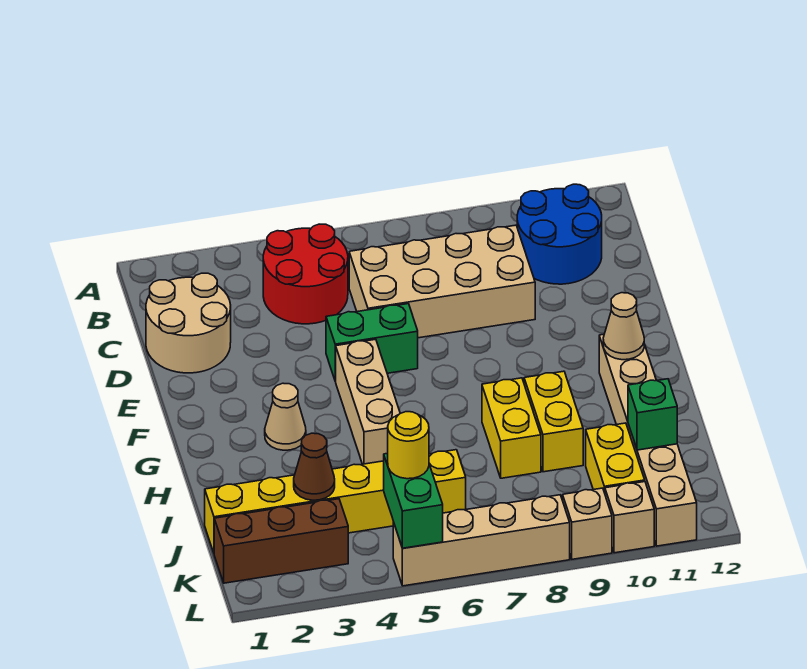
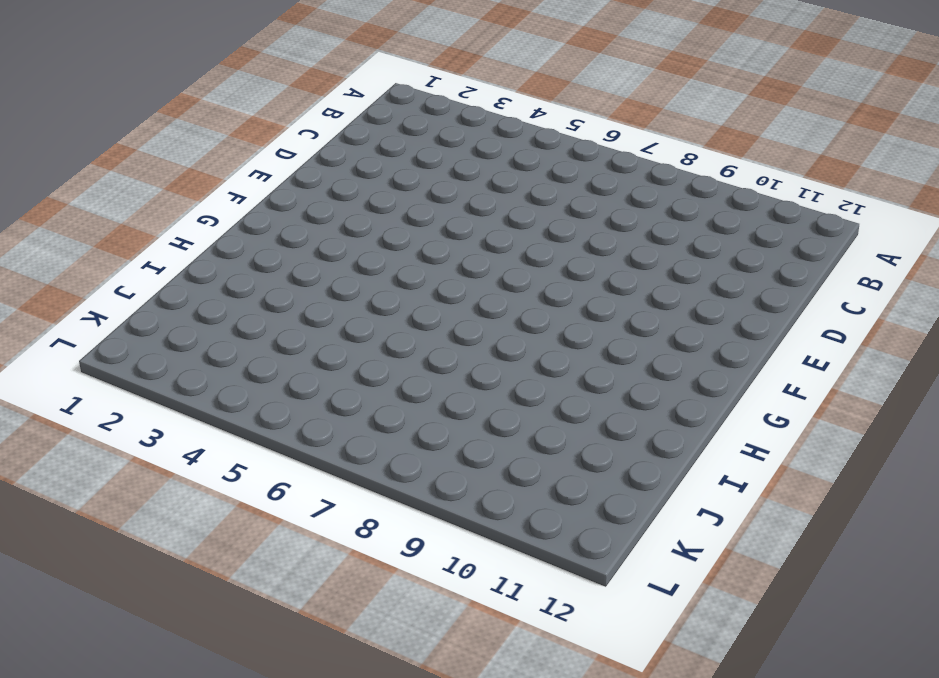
none -> red round brick B4:C5 level 1
none -> blue round brick B10:C11 level 1
none -> tan round brick C1:D2 level 1

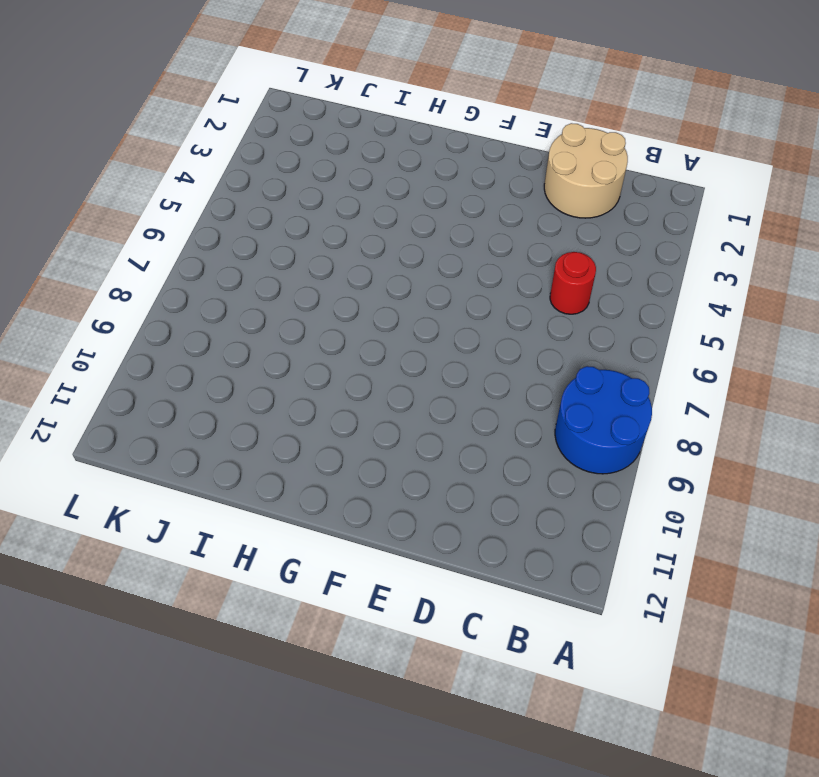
blue round brick A8:B9 level 1 -> blue round brick B10:C11 level 1
red round brick C5 level 1 -> red round brick B4:C5 level 1
none -> tan brick C6:D9 level 1
none -> green brick E5:E6 level 1
none -> tan brick F5:H5 level 1

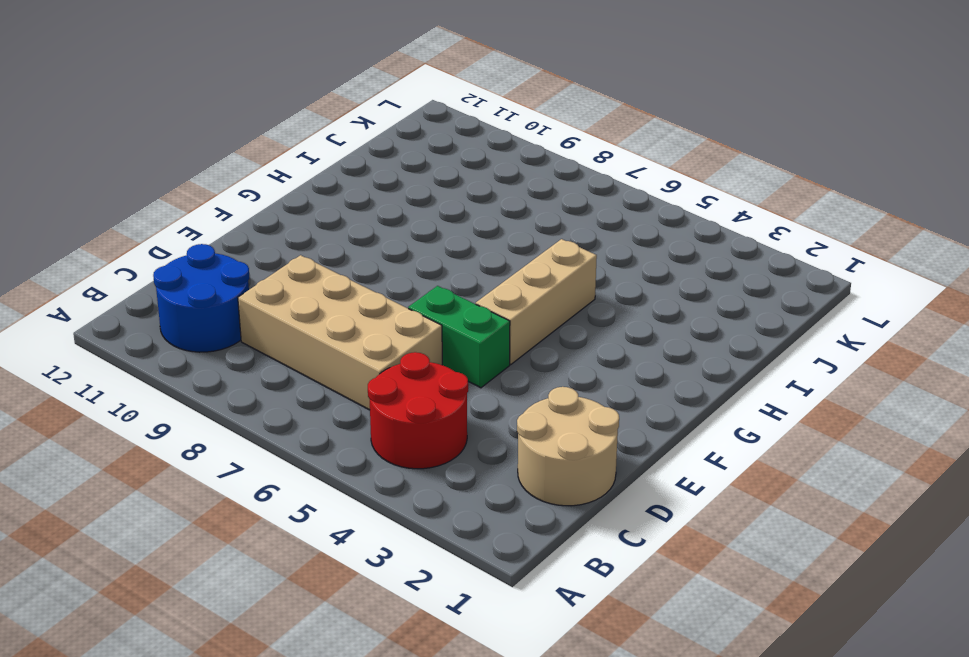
none -> tan cone G3 level 1
none -> tan brick G11:L11 level 1
none -> yellow brick H8:I8 level 1

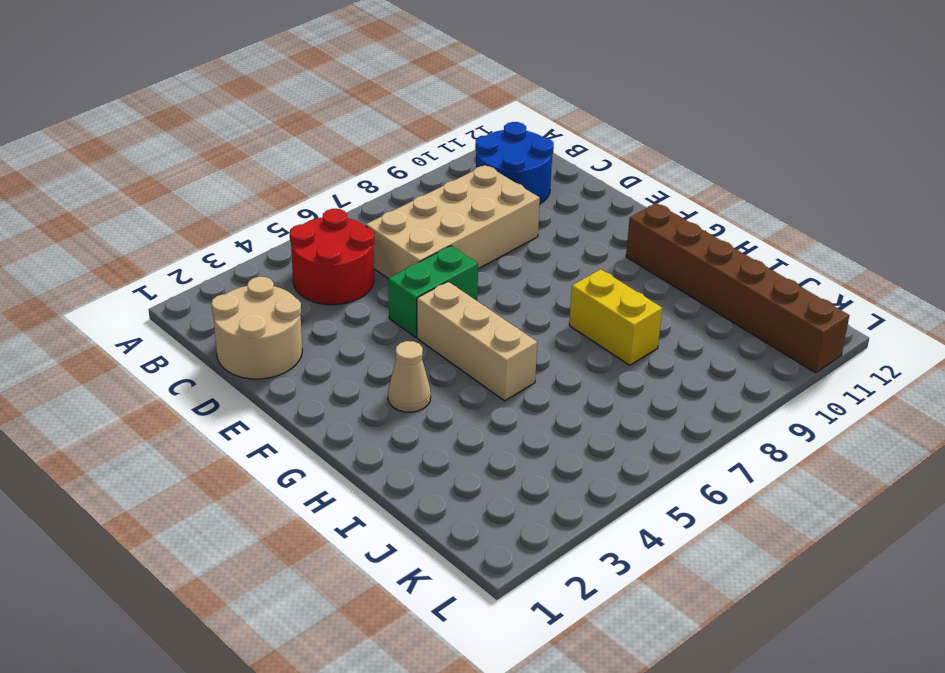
brown brick G11:L11 level 1 -> tan brick G11:L11 level 1
none -> yellow brick H9:I9 level 1
none -> yellow brick J1:J6 level 1
none -> yellow brick J10:K10 level 1

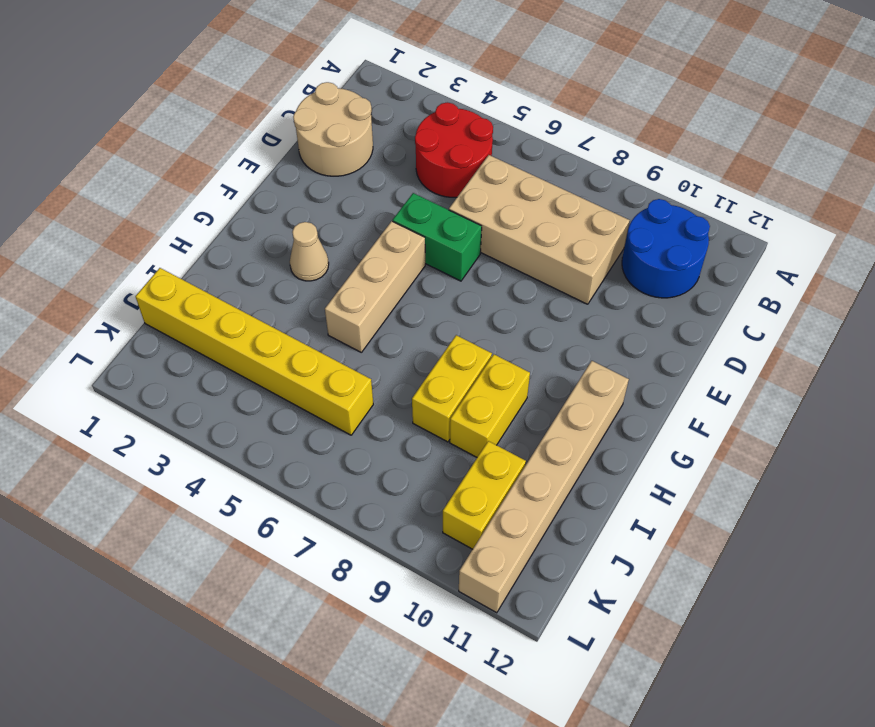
none -> brown brick K1:K3 level 1
none -> tan brick L5:L8 level 1
none -> tan brick L9 level 1

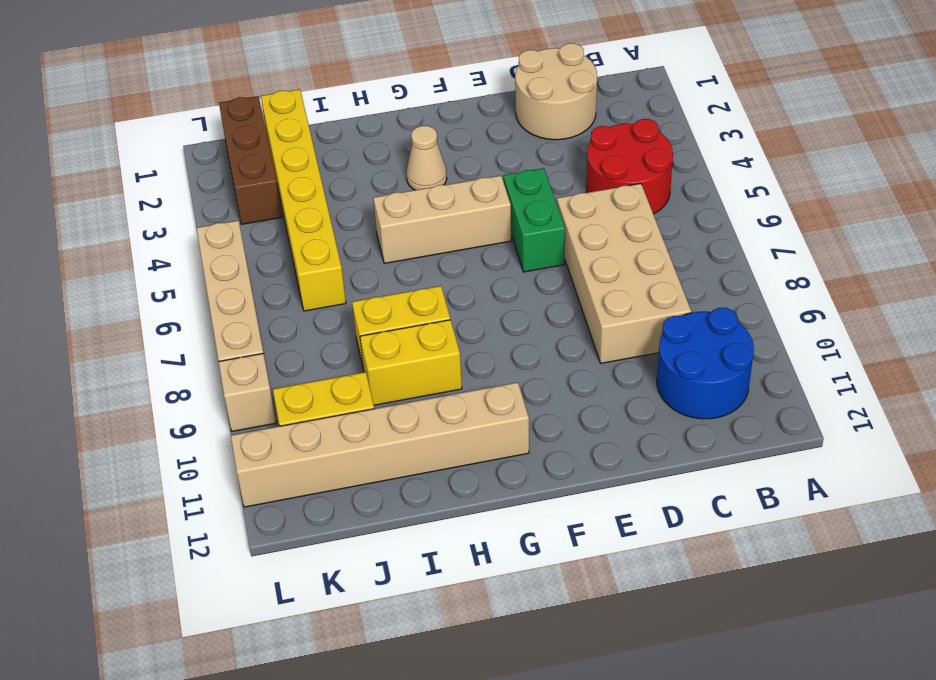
none -> tan brick L10 level 1
none -> tan cone G11 level 2
none -> brown cone J3 level 2

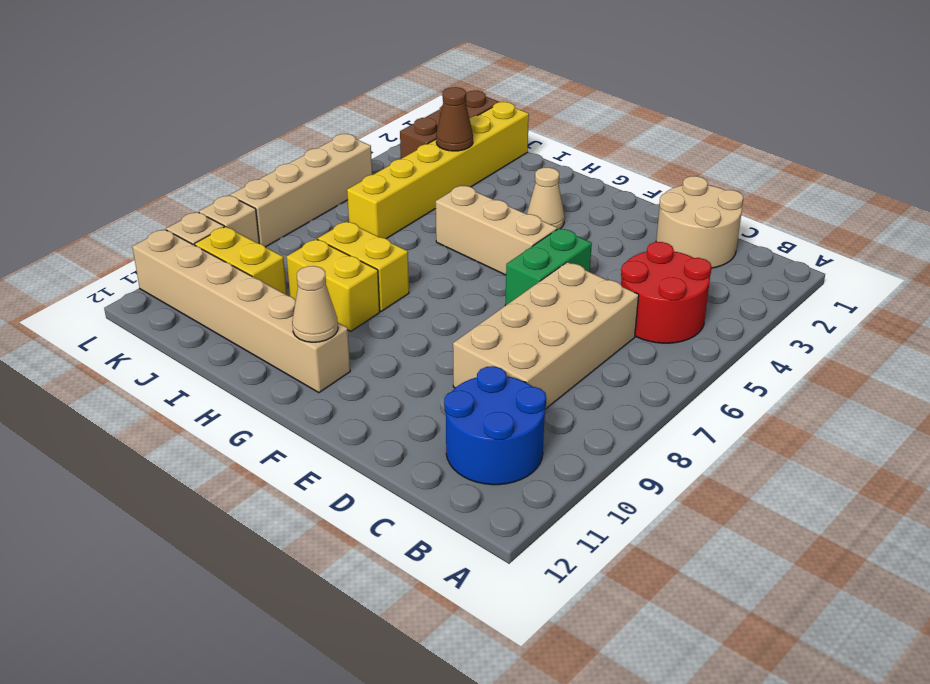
none -> green brick J11 level 2
none -> green brick K5:L5 level 2
none -> yellow round brick K5 level 3

